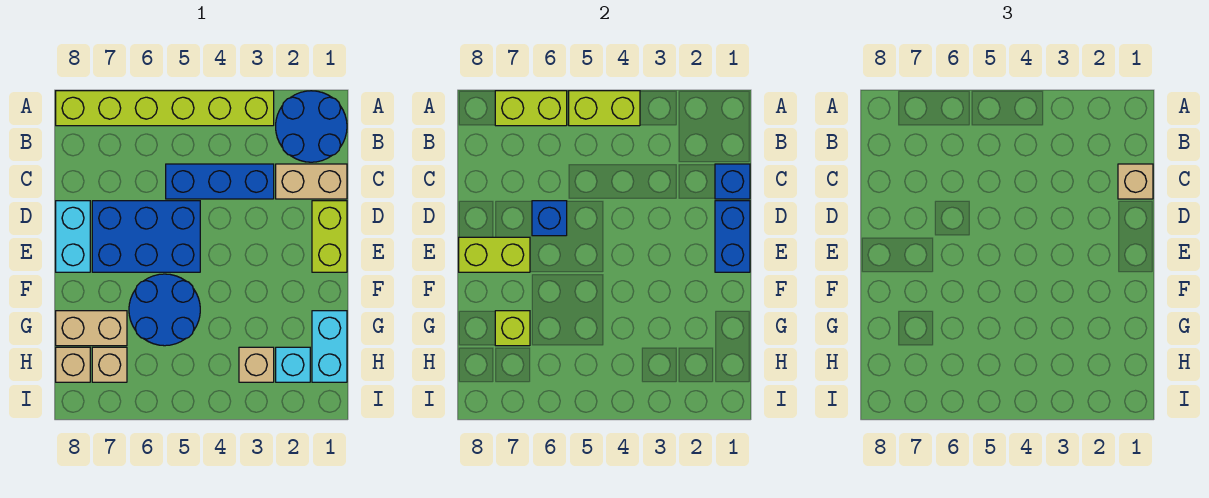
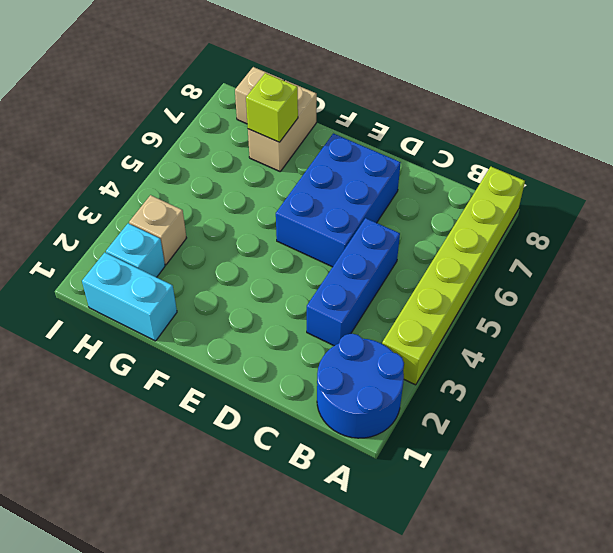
none -> tan brick C1:C2 level 1
none -> lime brick D1:E1 level 1
none -> cyan brick D8:E8 level 1

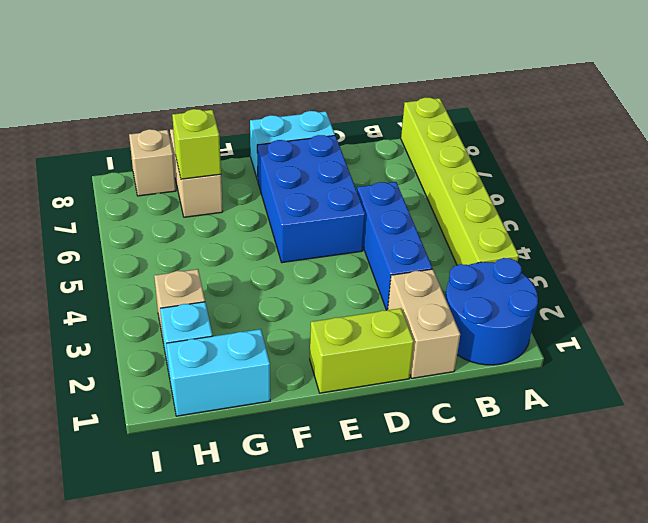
none -> blue round brick F5:G6 level 1
none -> tan brick H7 level 1
none -> lime brick A4:A5 level 2

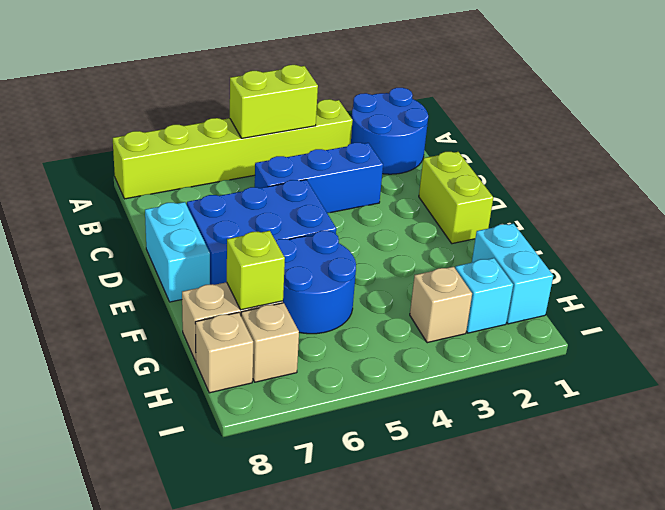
none -> tan brick C1:C2 level 1
none -> lime brick A6:A7 level 2
none -> blue brick C1 level 2

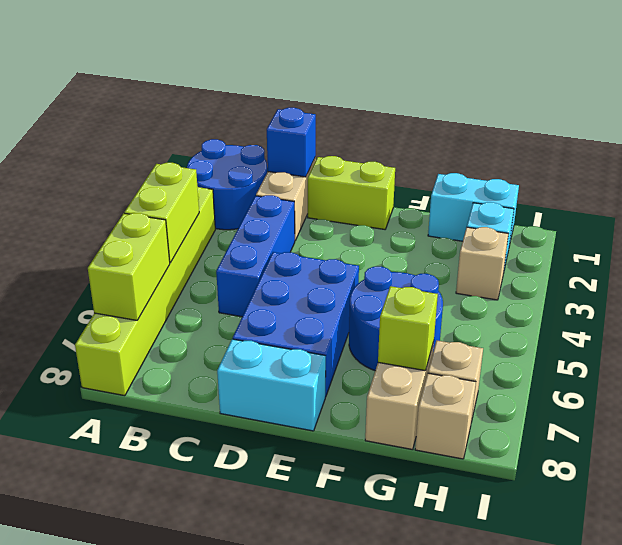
none -> blue brick D1:E1 level 2
none -> blue brick D6 level 2
none -> lime brick E7:E8 level 2

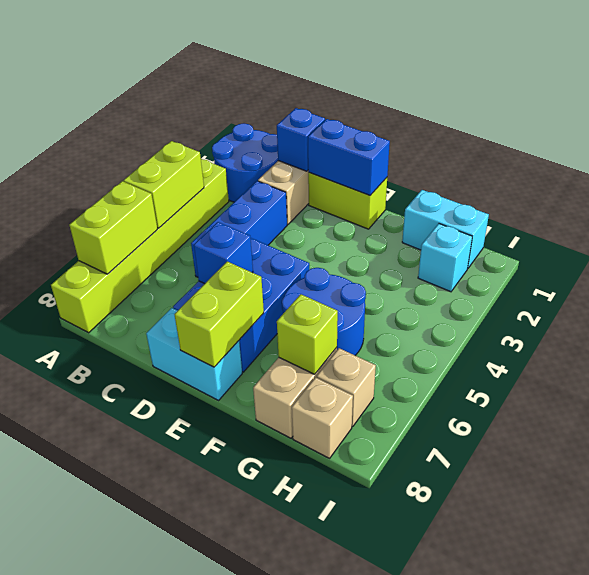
none -> tan brick H3 level 1
none -> tan brick C1 level 3

